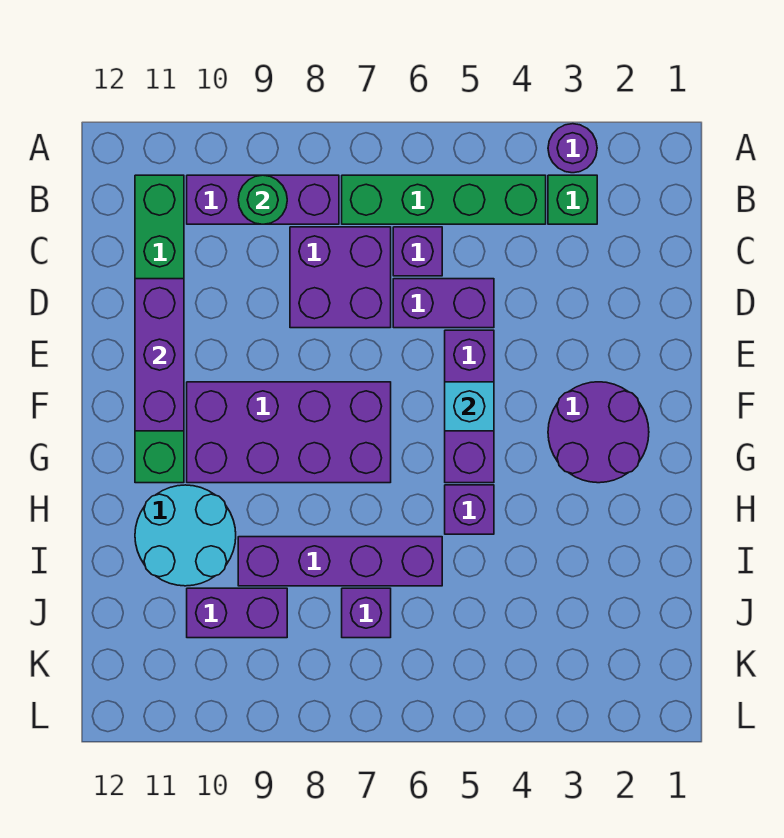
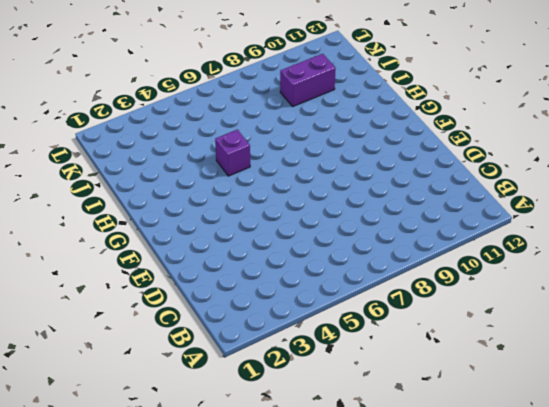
none -> purple round brick A3 level 1
none -> green brick B3 level 1
none -> green brick B4:B7 level 1

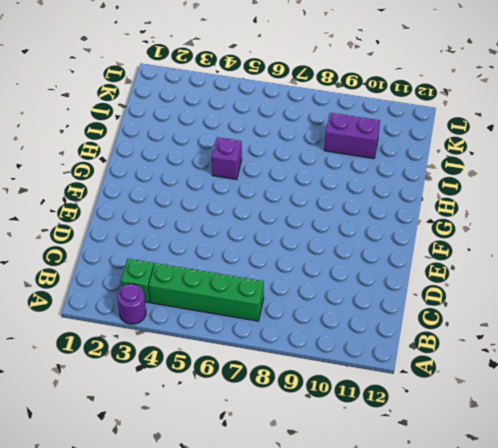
none -> purple brick B8:B10 level 1
none -> green brick B11:G11 level 1
none -> purple brick C6 level 1

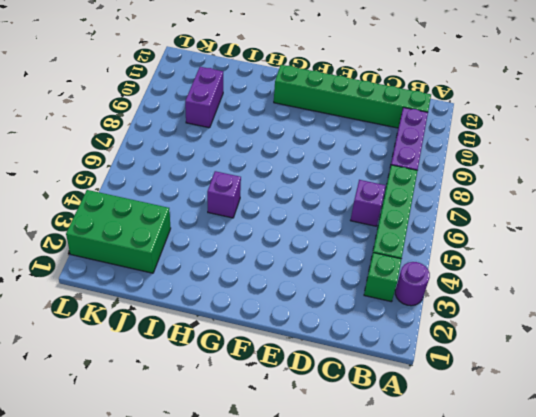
green brick J2:L3 level 1 -> none
none -> purple brick C7:D8 level 1
none -> purple brick D5:D6 level 1
none -> purple brick E5:G5 level 1

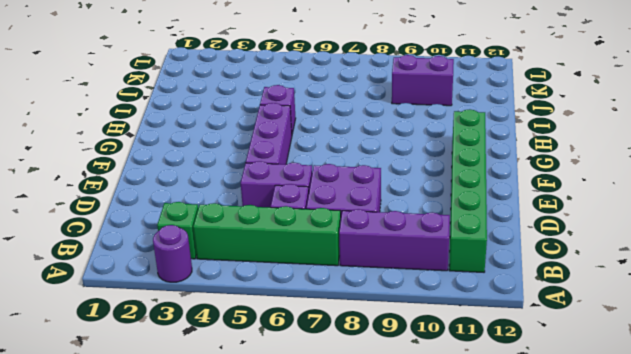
none -> purple round brick F2:G3 level 1
none -> purple brick F7:G10 level 1
none -> cyan round brick H10:I11 level 1

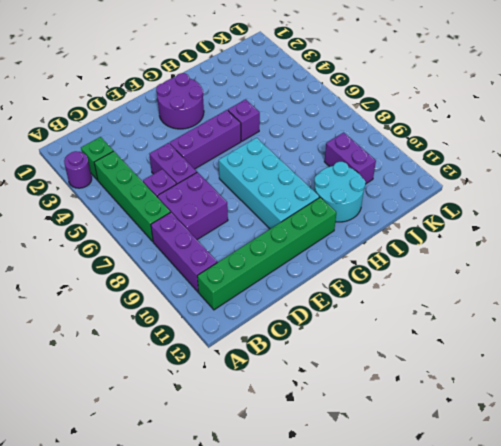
cyan brick F7:G10 level 1 -> purple brick F7:G10 level 1
none -> purple brick I6:I9 level 1
none -> purple brick J7 level 1
none -> green round brick B9 level 2

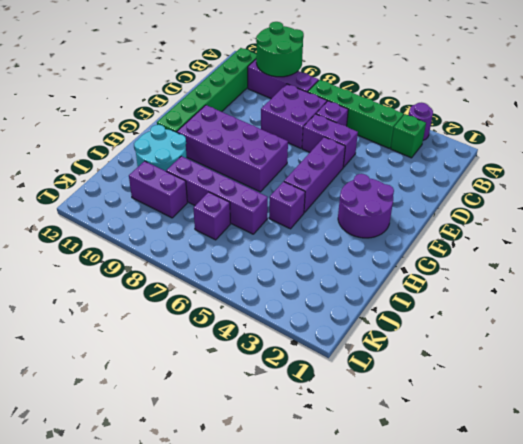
green round brick A9:B10 level 2 -> green round brick B9 level 2
none -> purple brick D11:F11 level 2
none -> cyan brick F5 level 2

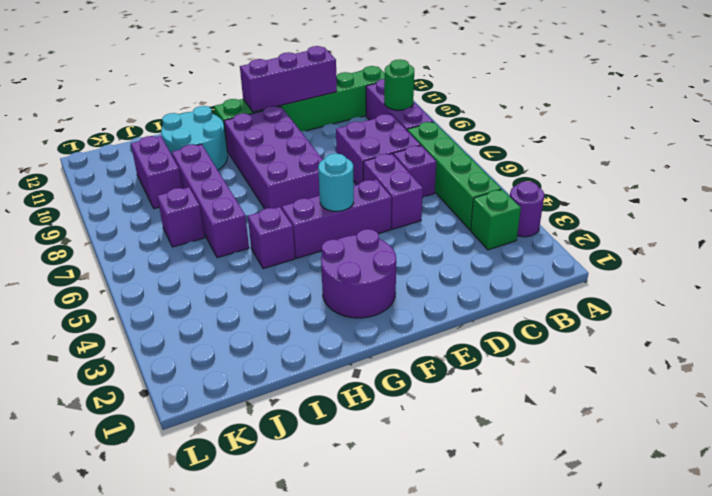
cyan round brick F5 level 2 -> cyan brick F5 level 2

